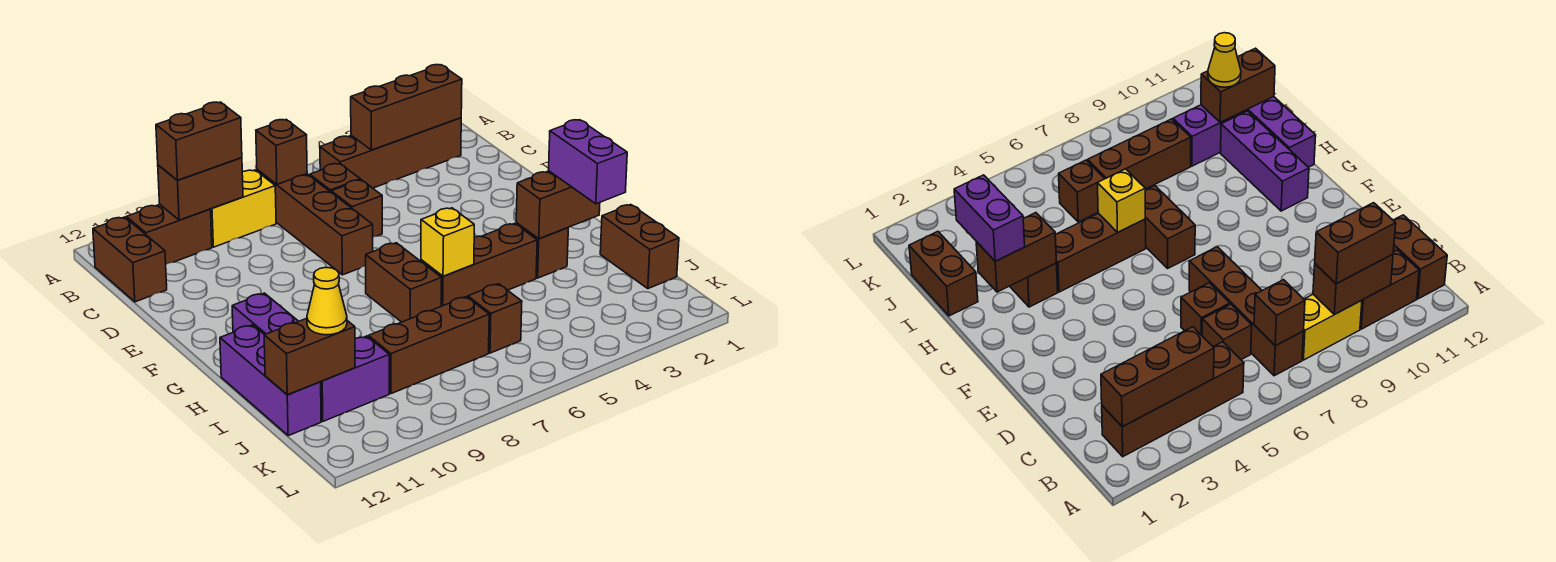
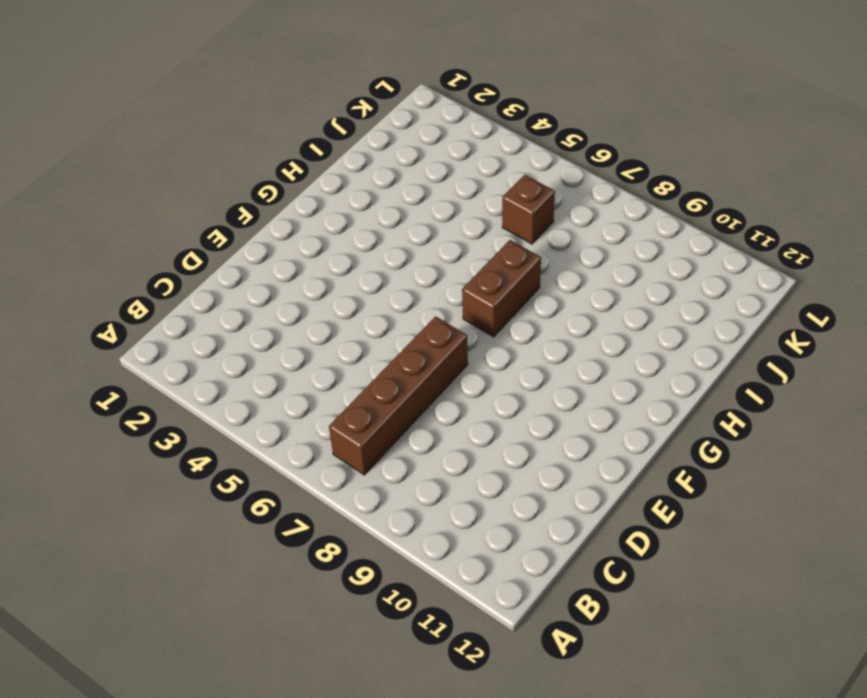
none -> brown brick B2:B5 level 1
none -> yellow brick B8:B9 level 1
none -> brown brick B10:B11 level 1

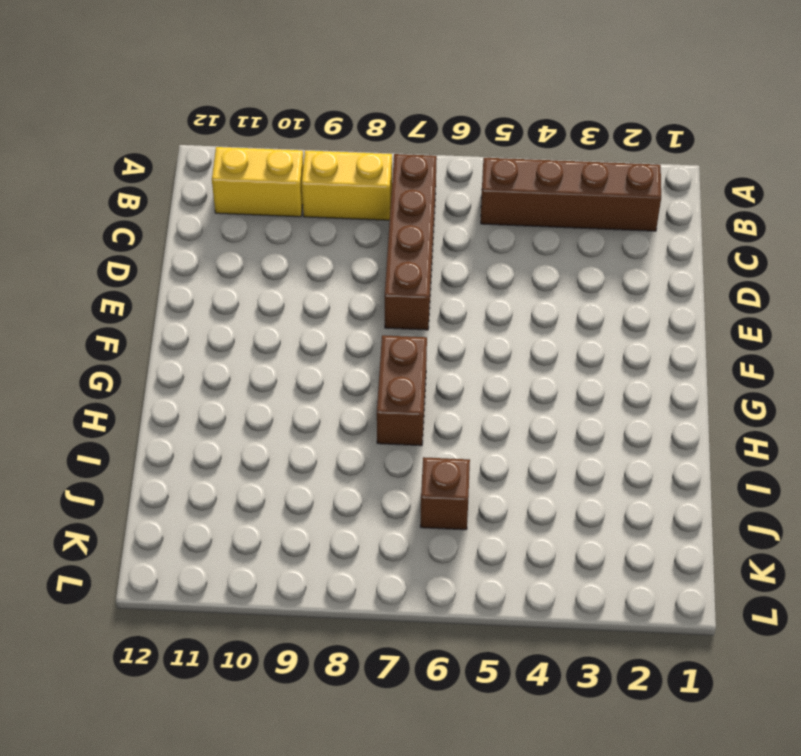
yellow brick B10:B11 level 1 -> brown brick B10:B11 level 1
none -> brown brick B12:C12 level 1
none -> brown brick C6 level 1
none -> brown brick D6 level 1

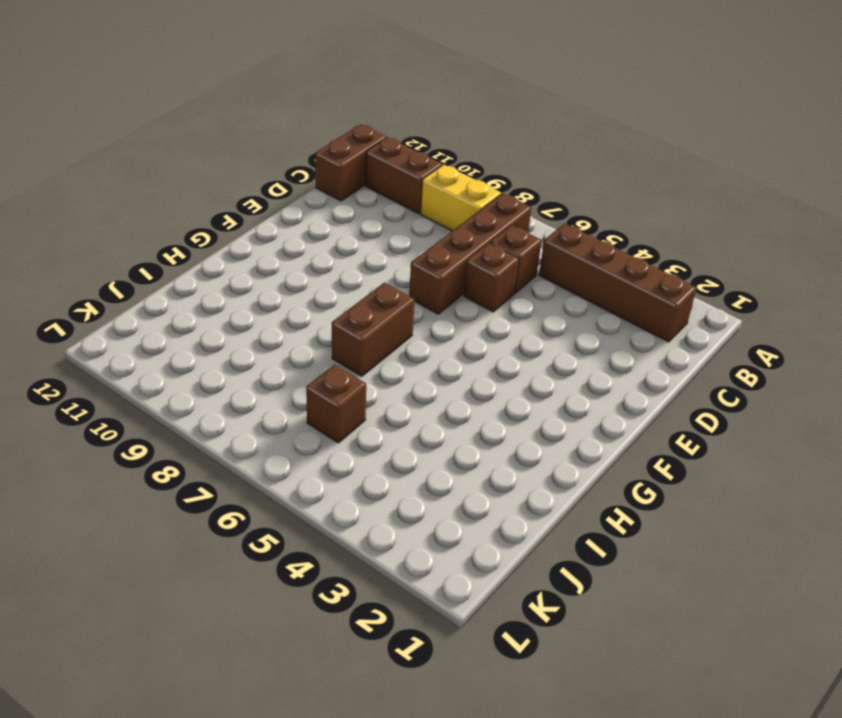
none -> purple brick G11:I11 level 1
none -> brown brick H3 level 1
none -> brown brick H4:H6 level 1

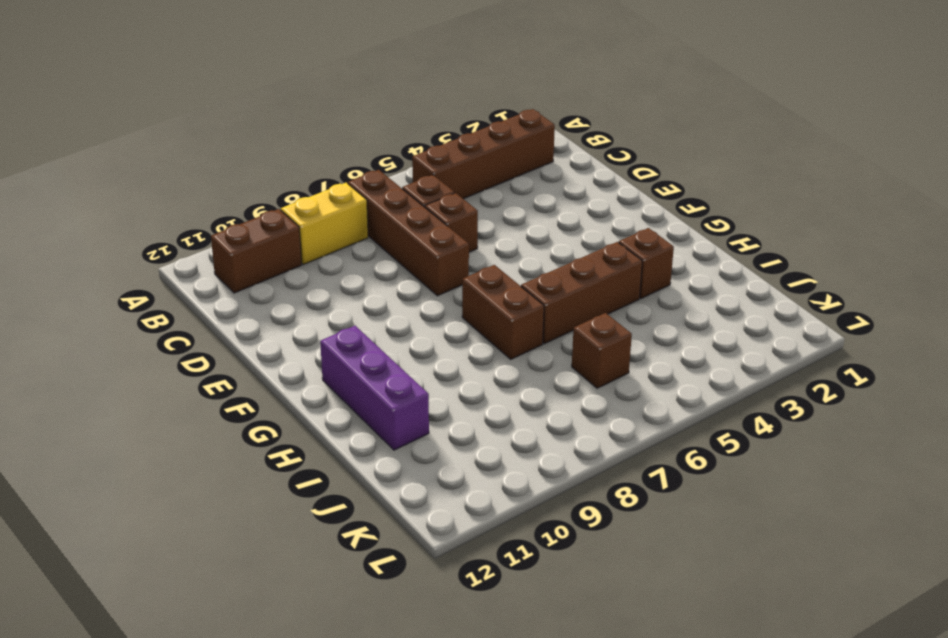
none -> brown brick B12:C12 level 1
none -> purple brick H12:J12 level 1
none -> brown brick I1:J1 level 1

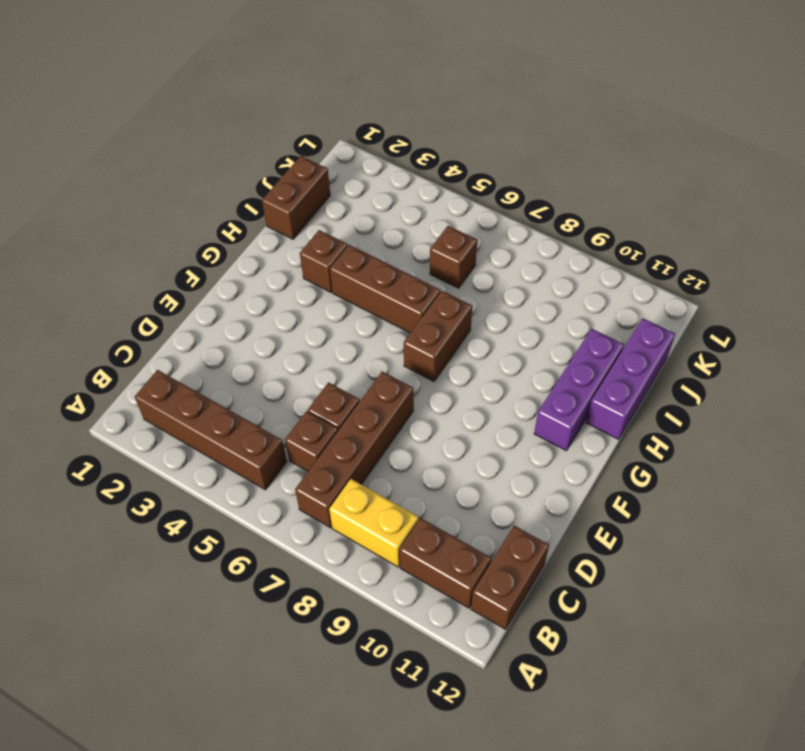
none -> brown brick J7:J9 level 1
none -> purple brick J10:J11 level 1
none -> brown brick B2:B4 level 2

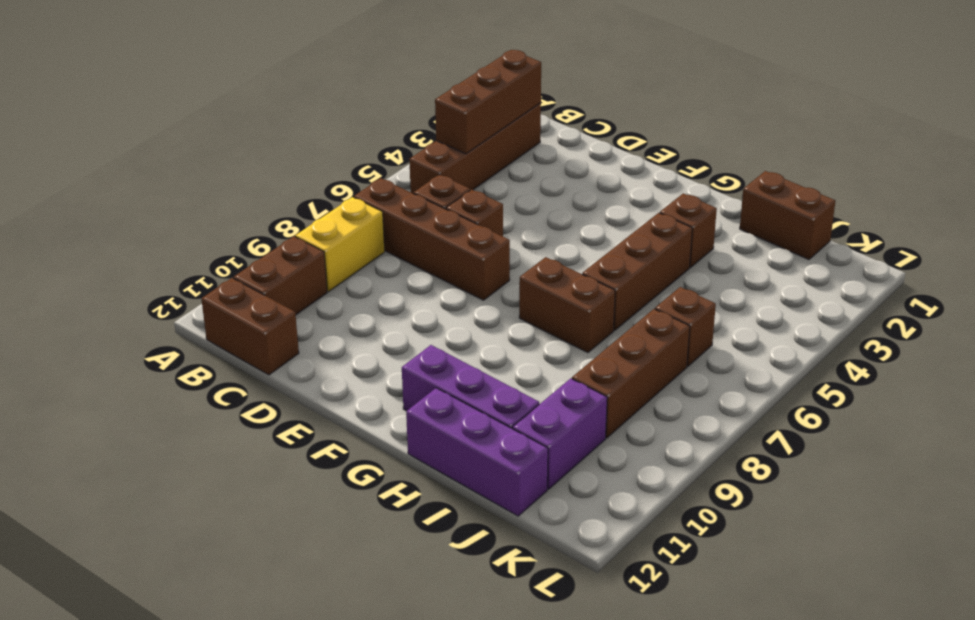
none -> brown brick B7 level 2
none -> brown brick B9:B10 level 2
none -> brown brick H2:H3 level 2

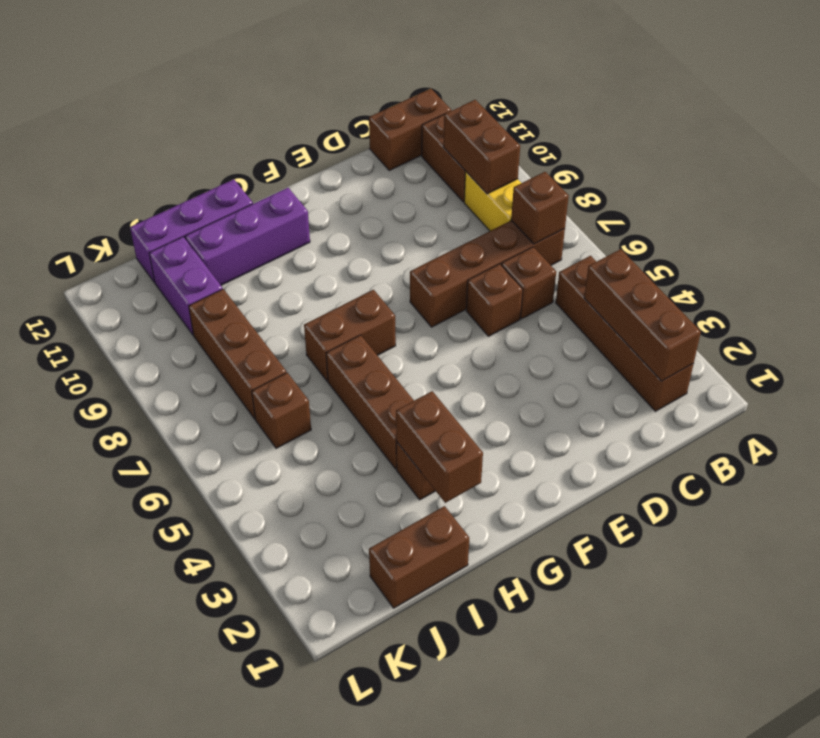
none -> yellow brick H6 level 2
none -> brown brick J11:J12 level 2
none -> brown brick B9:B10 level 3

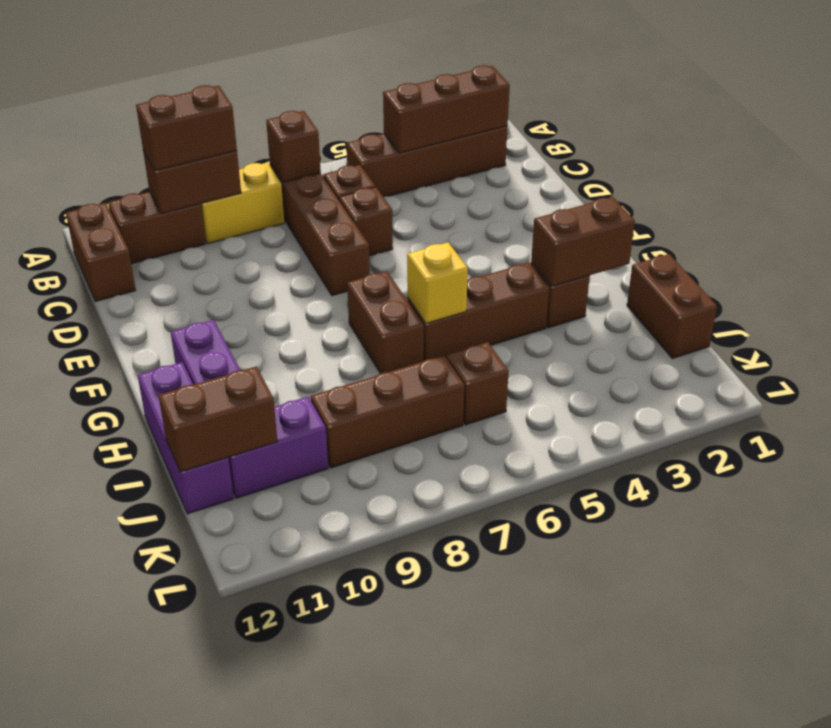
none -> purple brick H2:I2 level 3
none -> yellow cone J11 level 3

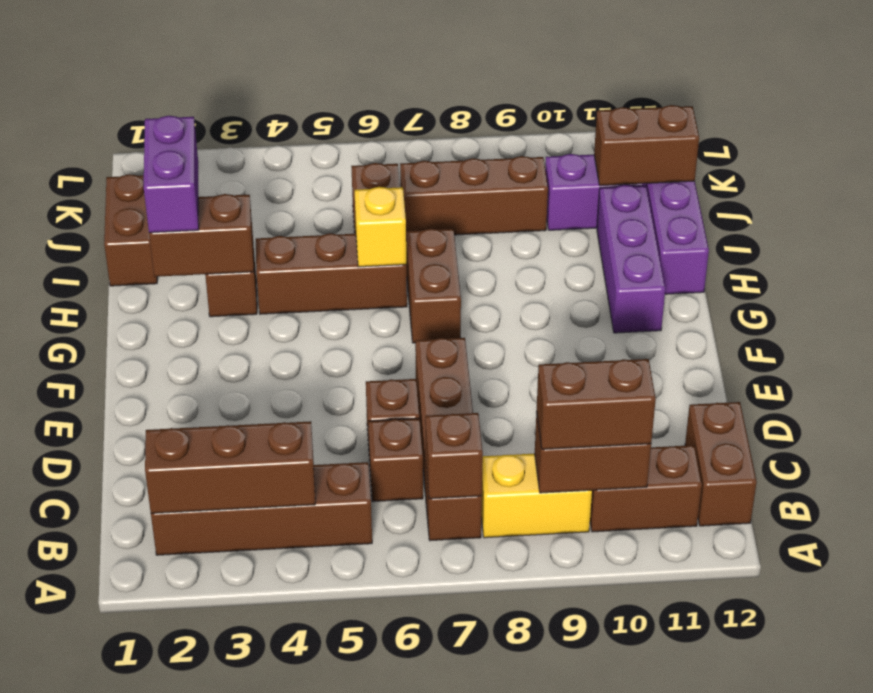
none -> yellow cone J11 level 3

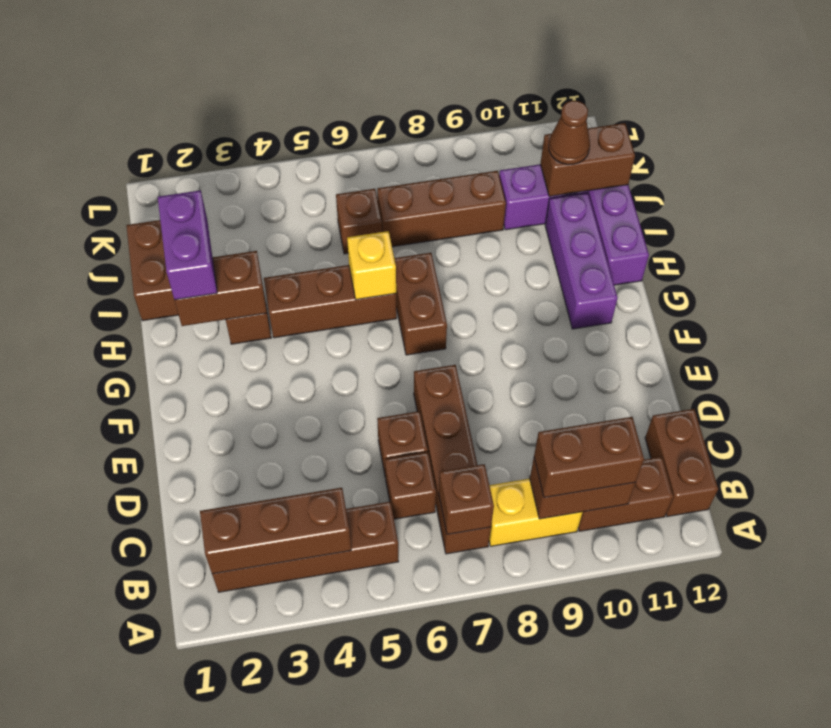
brown cone J11 level 3 -> yellow cone J11 level 3

